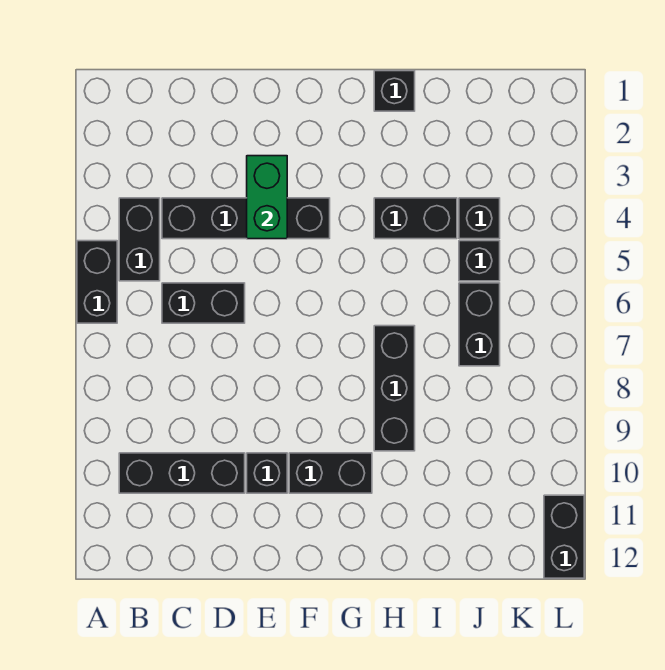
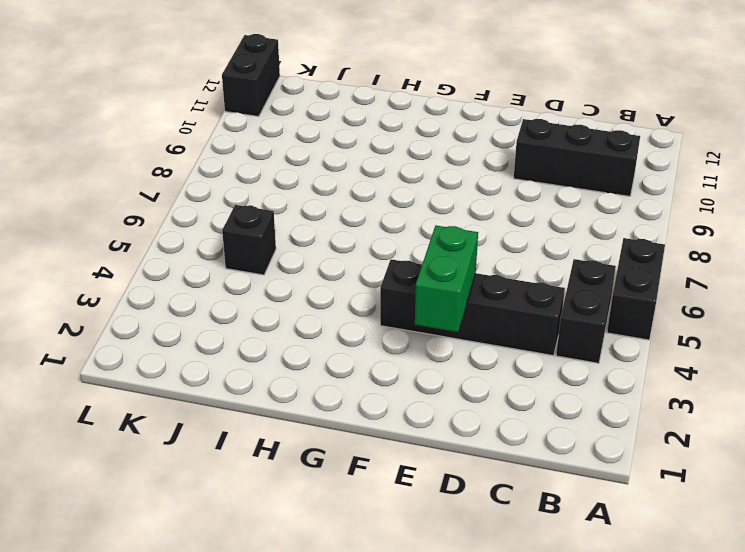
none -> black brick C6:D6 level 1
none -> black brick E10 level 1
none -> black brick F10:G10 level 1

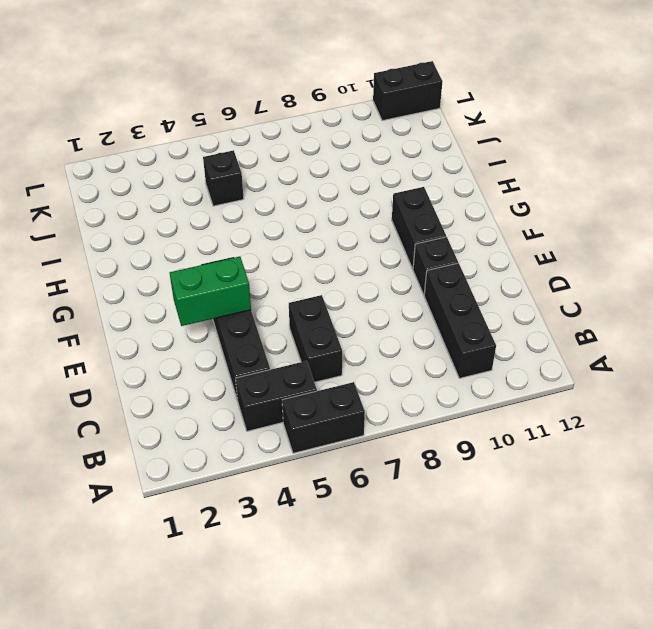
none -> black brick H1 level 1
none -> black brick H4:I4 level 1
none -> black brick H7:H9 level 1

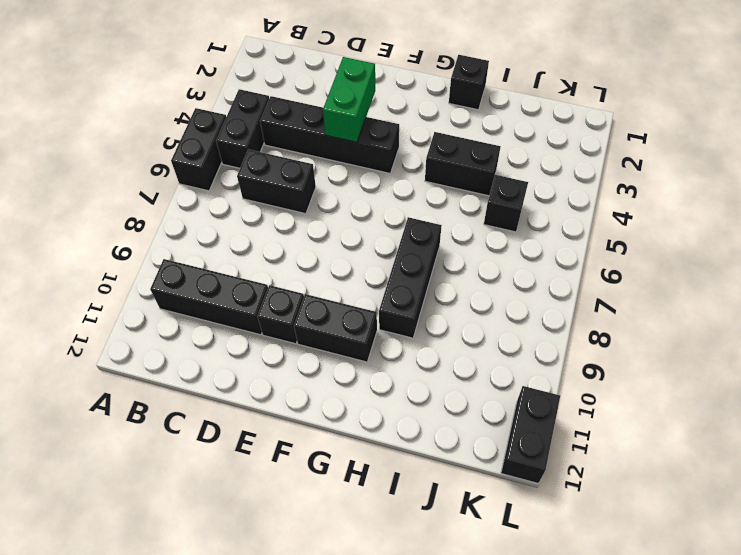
none -> black brick J4 level 1
none -> black brick J6:J7 level 1

